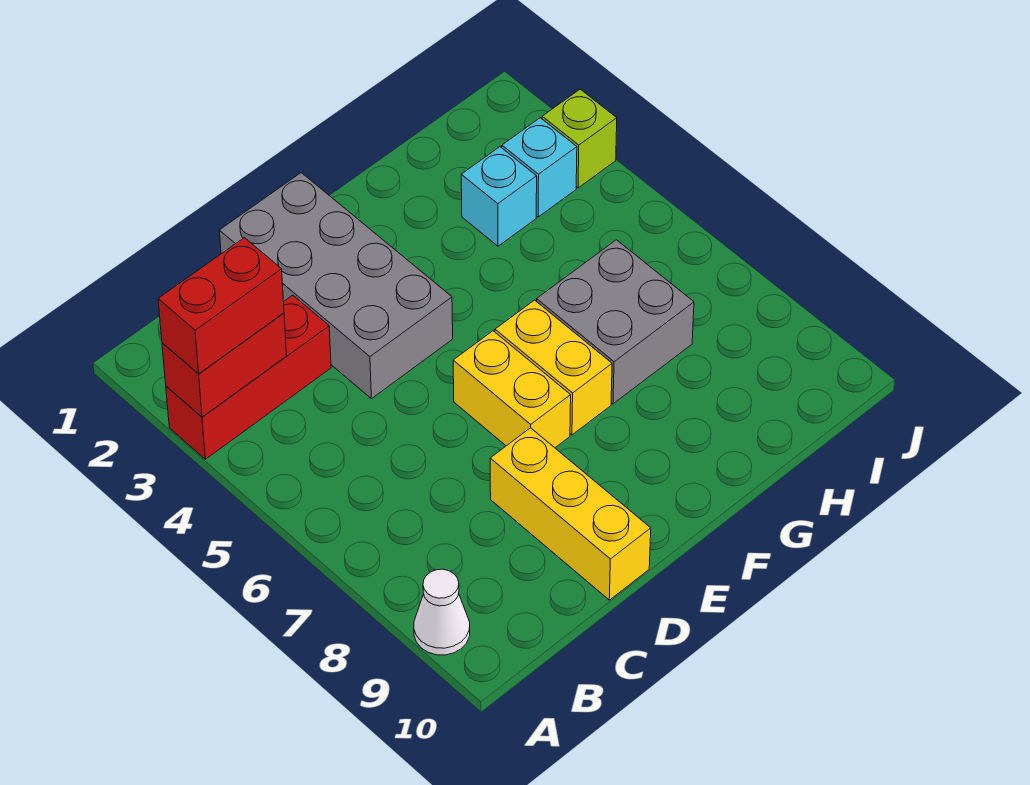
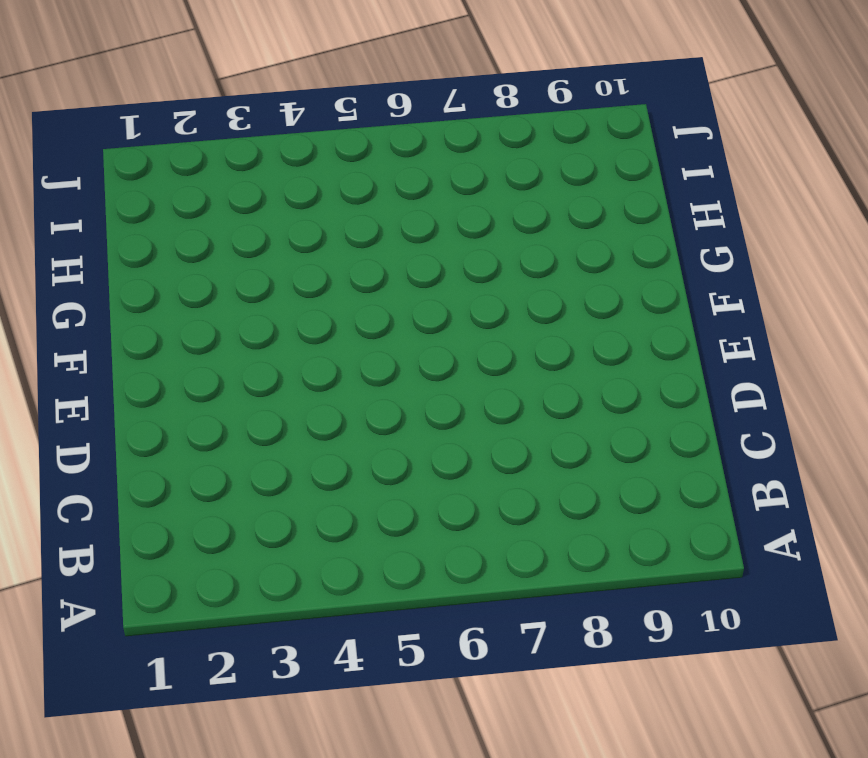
none -> red brick A3:C3 level 1
none -> white cone A9 level 1
none -> grey brick D1:E4 level 1

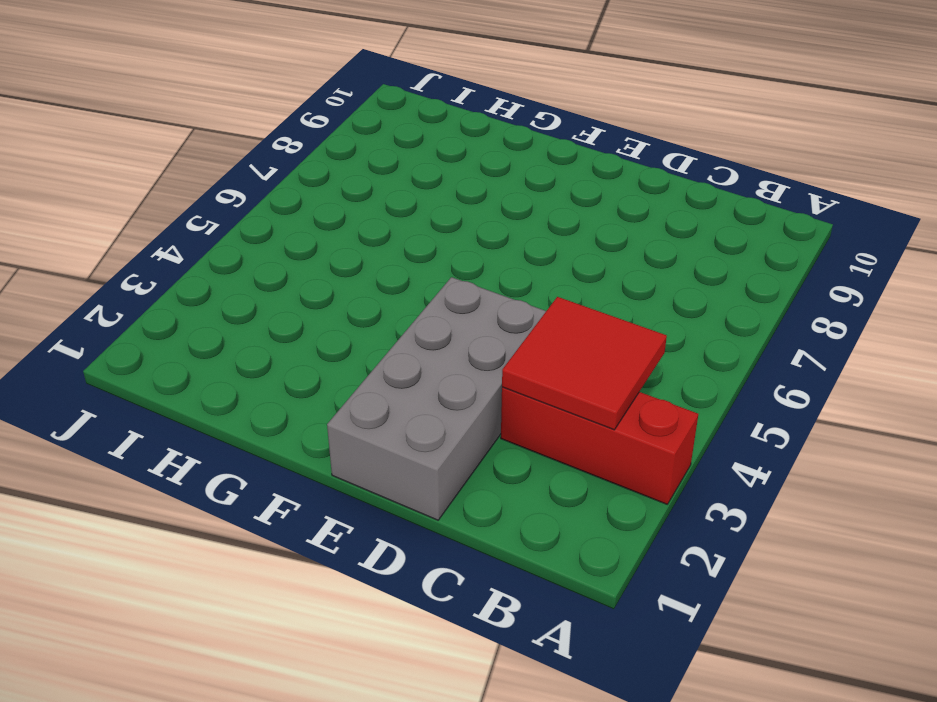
red tile B3:C4 level 2 -> red brick A3:B3 level 2
none -> white cone A9 level 1
none -> yellow brick D8:D10 level 1
none -> yellow brick E6:E7 level 1

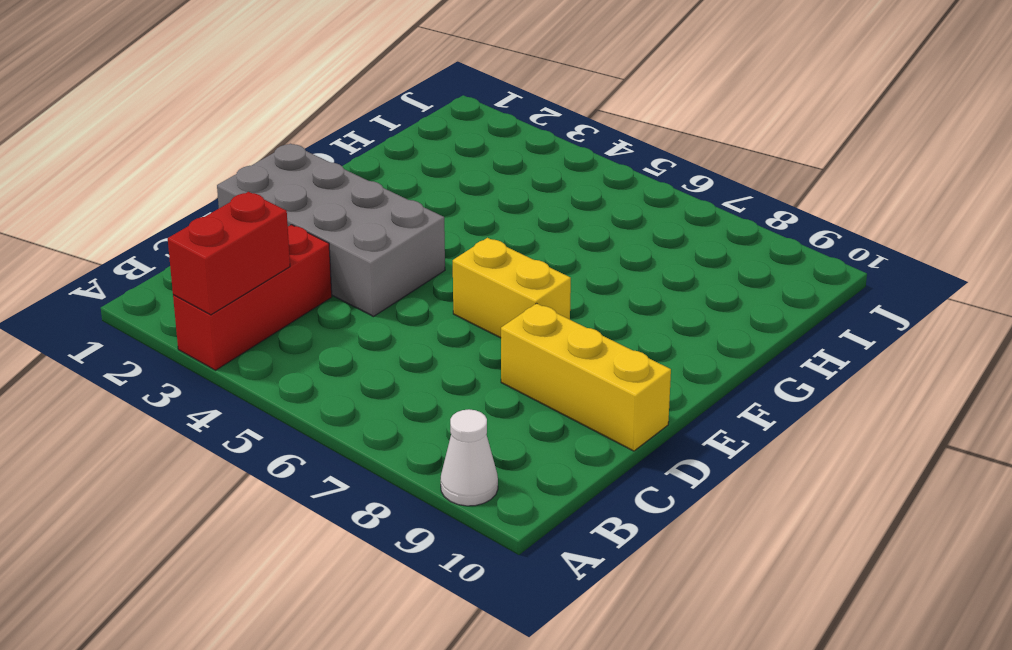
none -> yellow brick F6:F7 level 1
none -> grey brick G6:H7 level 1
none -> cyan brick H3 level 1

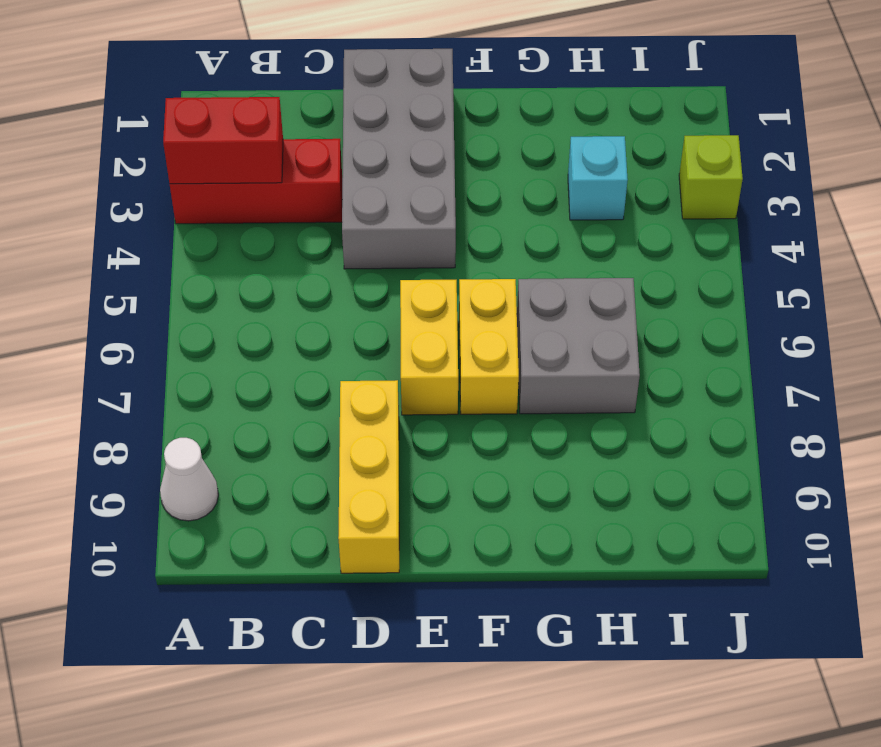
none -> cyan brick I3 level 1
none -> red brick A3:B3 level 3

